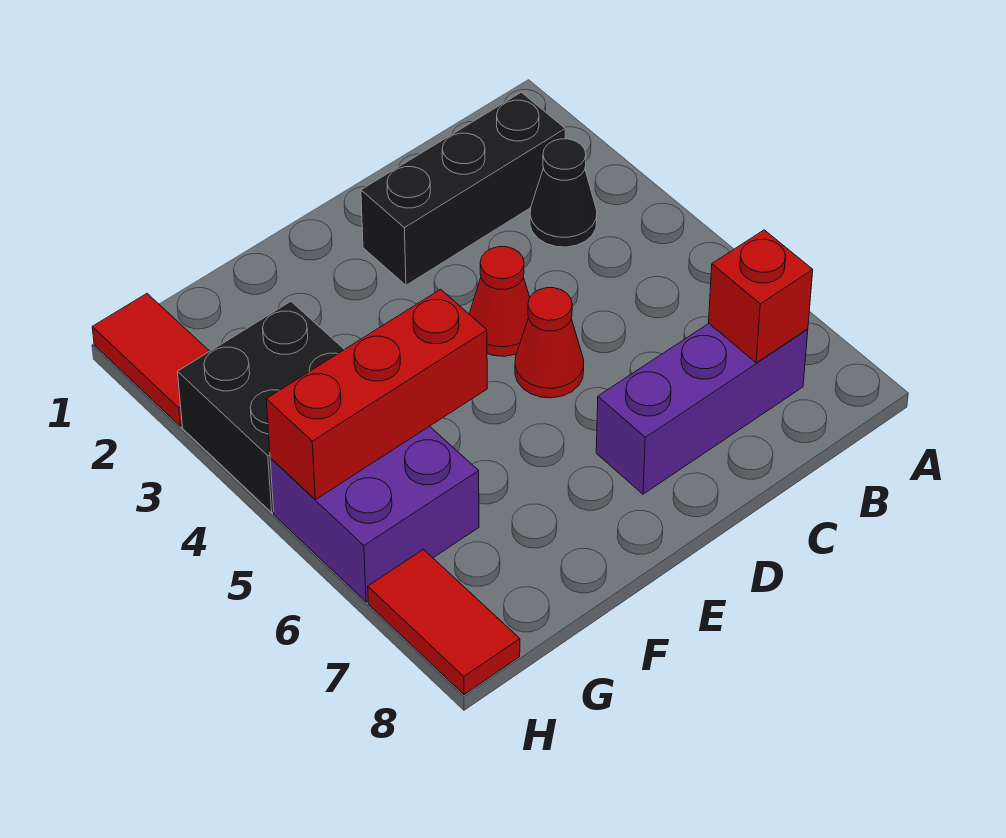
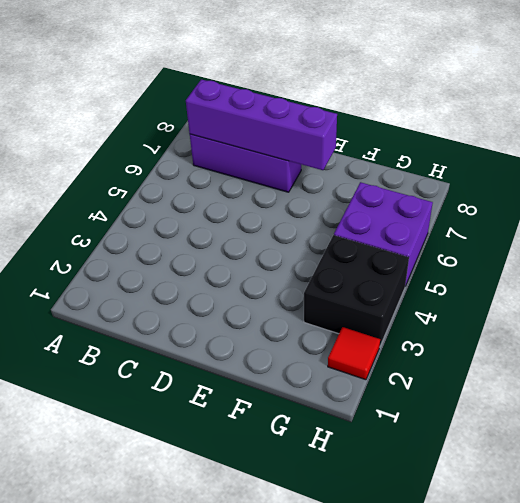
purple brick B7:E7 level 2 -> red brick B7 level 2
red tile H2 level 1 -> red tile H1:H2 level 1
none -> black brick B2:D2 level 1
none -> black cone B3 level 1

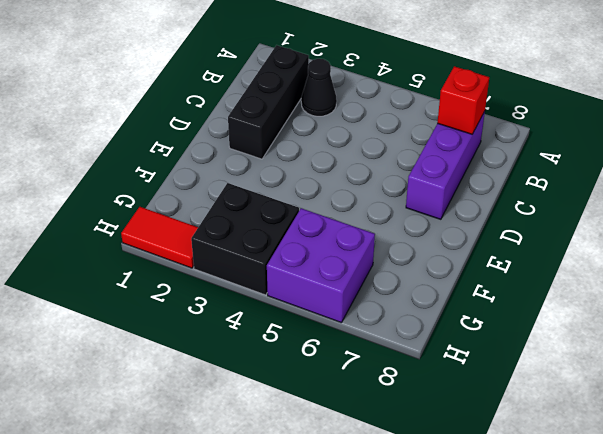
none -> red cone D4 level 1
none -> red cone D5 level 1

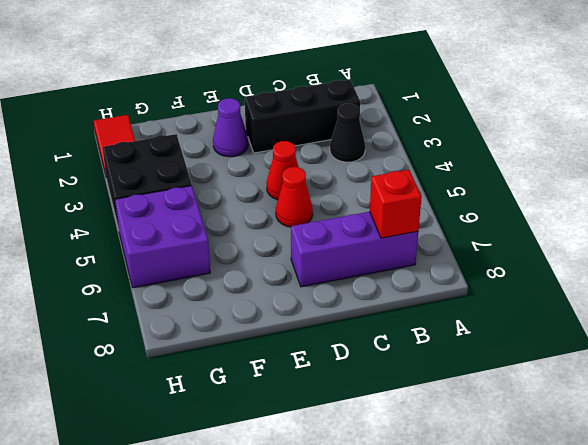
purple cone E2 level 1 -> none
none -> red tile H7:H8 level 1
none -> red brick F5:H5 level 2

